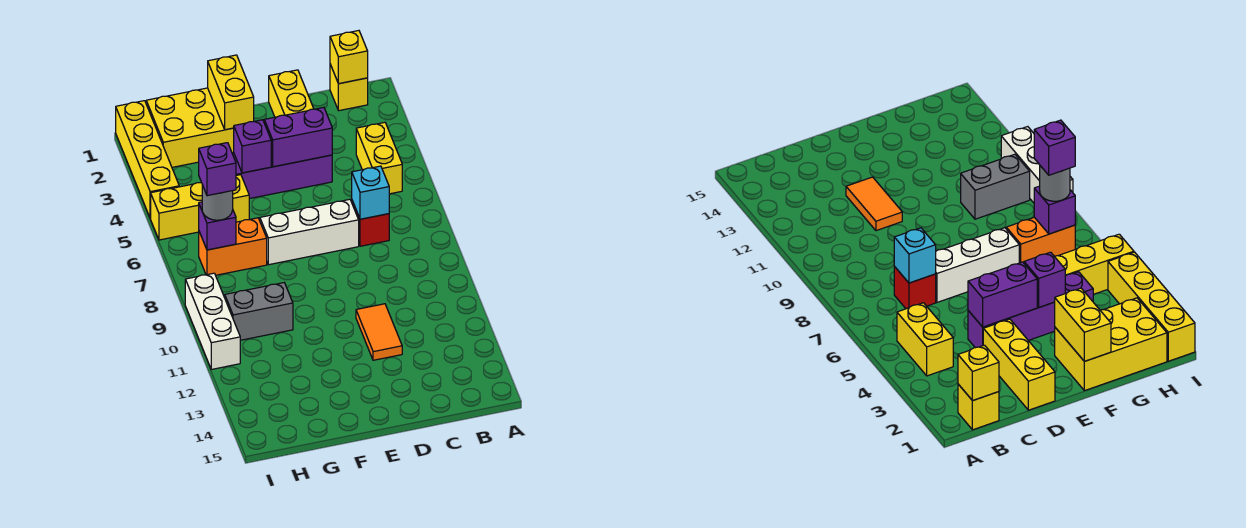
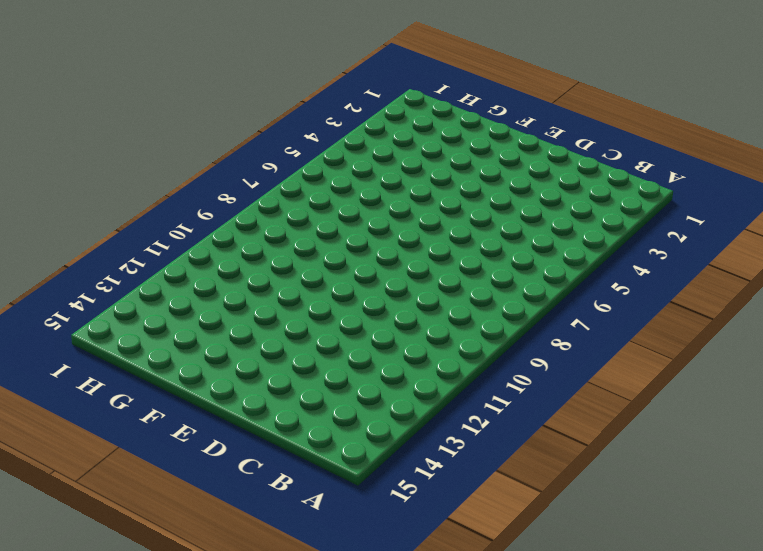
none -> yellow brick B1 level 1
none -> yellow brick B4:B5 level 1
none -> red brick C7 level 1

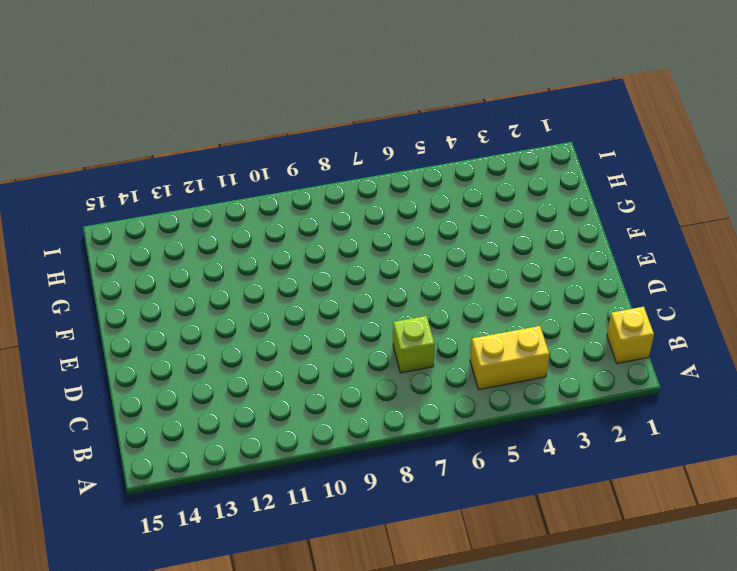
lime brick C7 level 1 -> red brick C7 level 1
none -> yellow brick D1:D3 level 1
none -> purple brick D4:G4 level 1
none -> white brick D7:F7 level 1

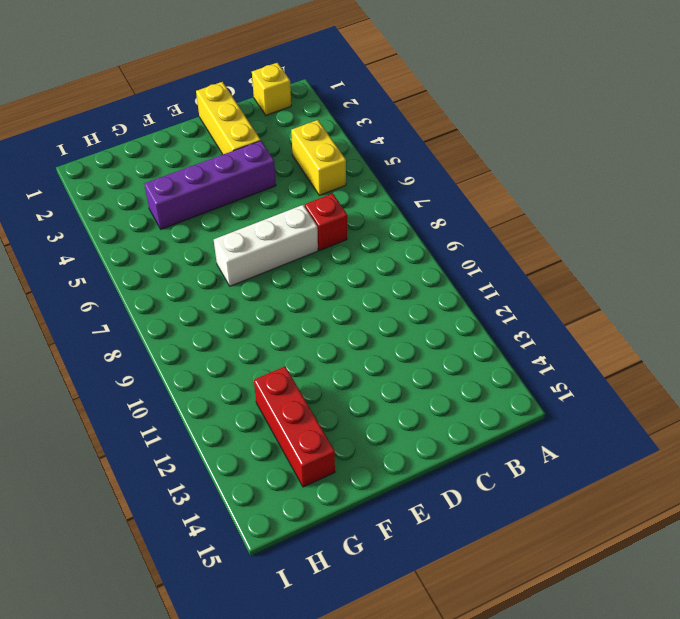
red brick G12:G14 level 1 -> none
none -> orange tile D11:D12 level 1
none -> yellow brick F1:H2 level 1
none -> yellow brick G5:I5 level 1

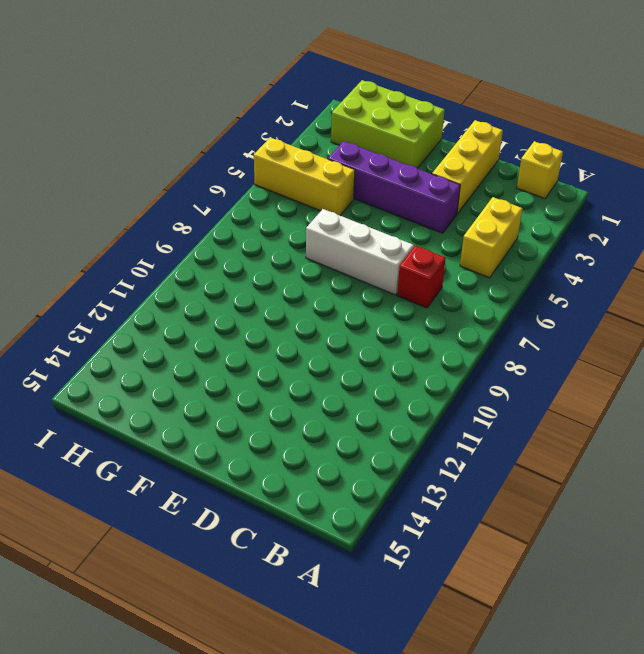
lime brick F1:H2 level 1 -> yellow brick F1:H2 level 1
none -> orange tile D11:D12 level 1
none -> orange brick G7:H7 level 1
none -> grey brick G10:H10 level 1

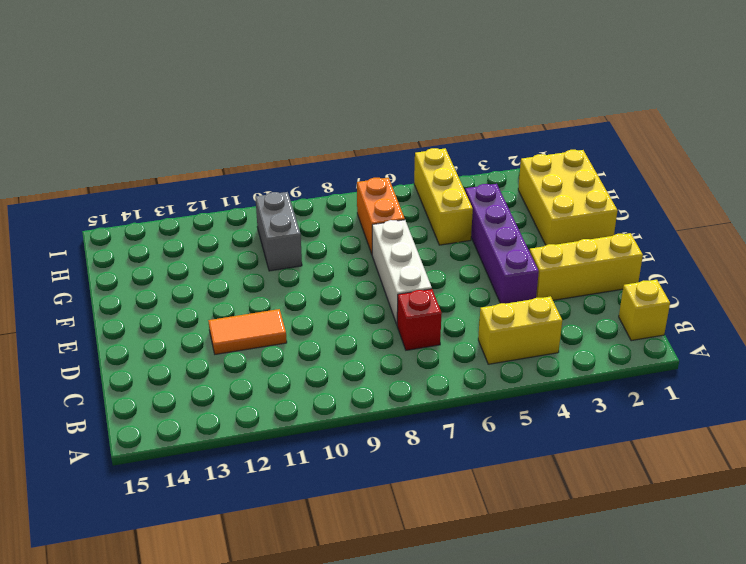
none -> yellow brick I1:I4 level 1
none -> white brick I9:I11 level 1
none -> yellow brick B1 level 2

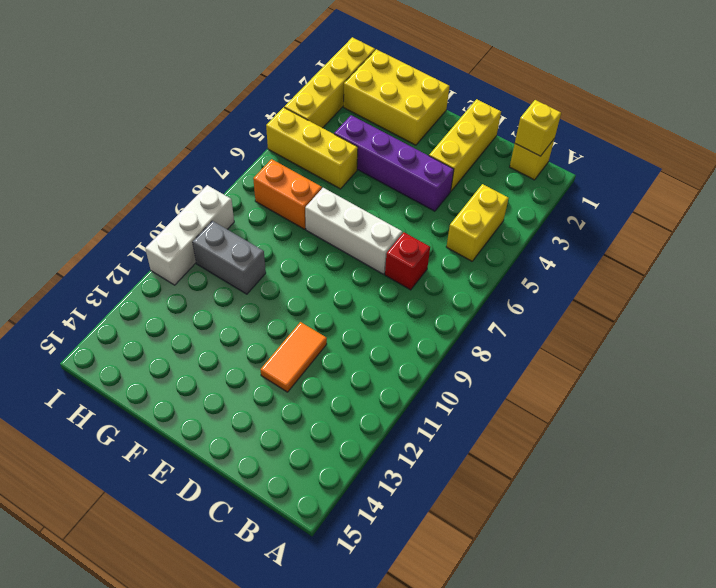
none -> cyan brick C7 level 2
none -> purple brick D4:E4 level 2
none -> yellow brick F1:F2 level 2

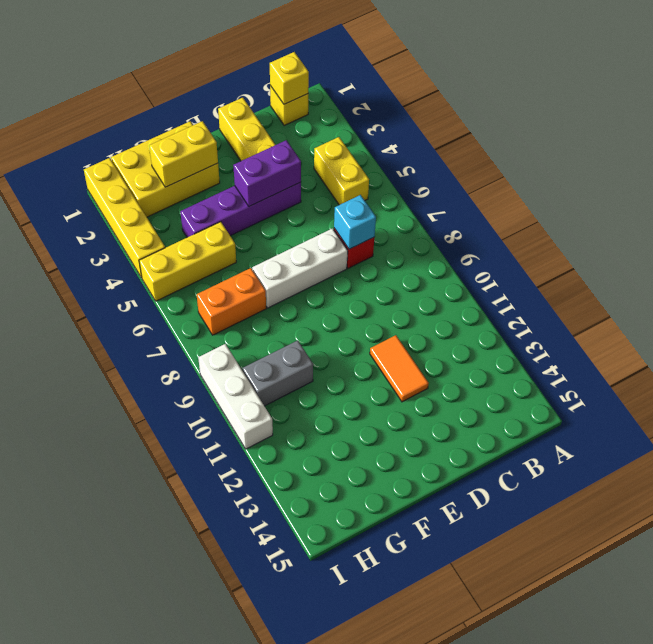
yellow brick F2:G2 level 2 -> yellow brick F1:F2 level 2
none -> purple brick F4 level 2
none -> purple brick H7 level 2
none -> grey round brick H7 level 3

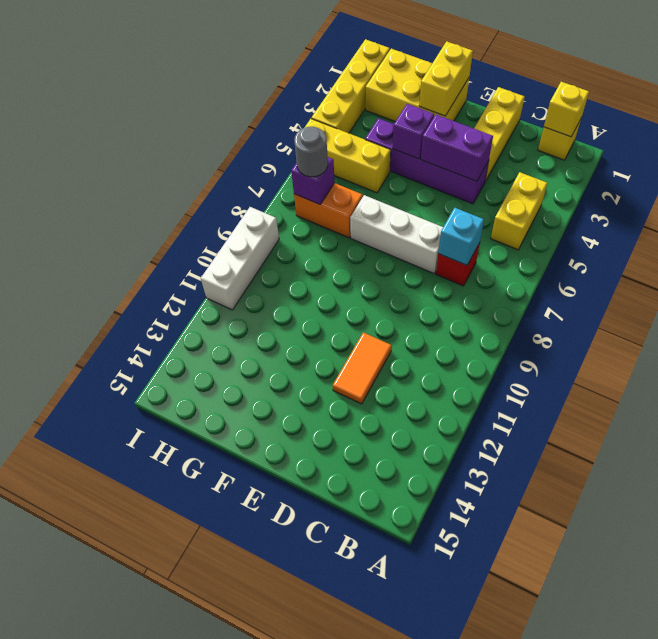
none -> grey brick G10:H10 level 1
none -> purple brick H7 level 4

